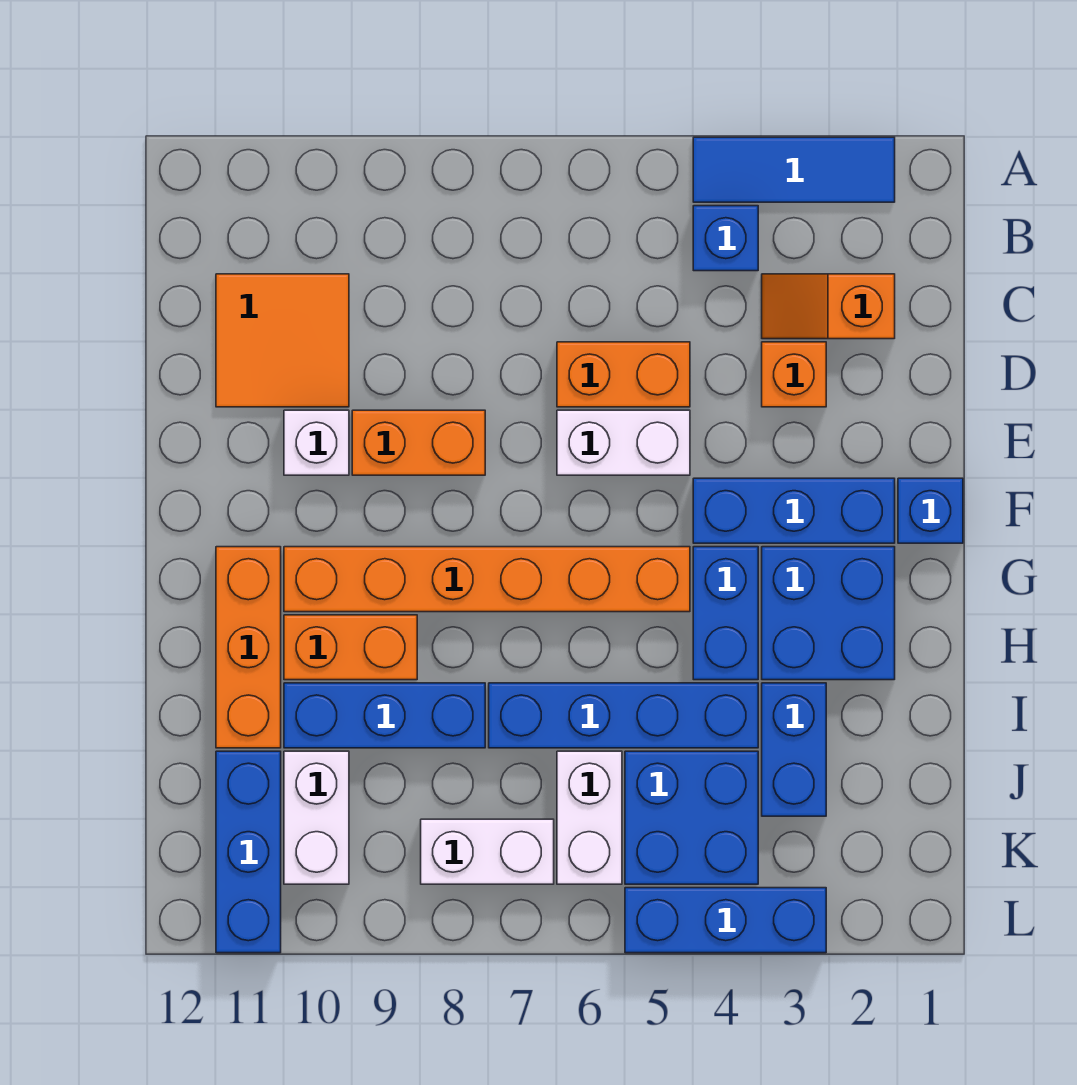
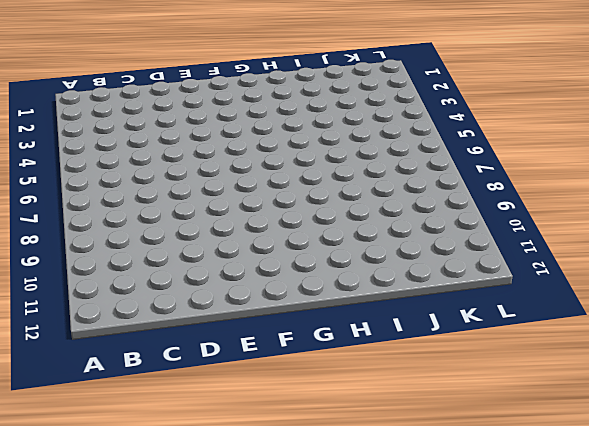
none -> blue tile A2:A4 level 1
none -> blue brick B4 level 1
none -> orange slope C2:C3 level 1 top 2

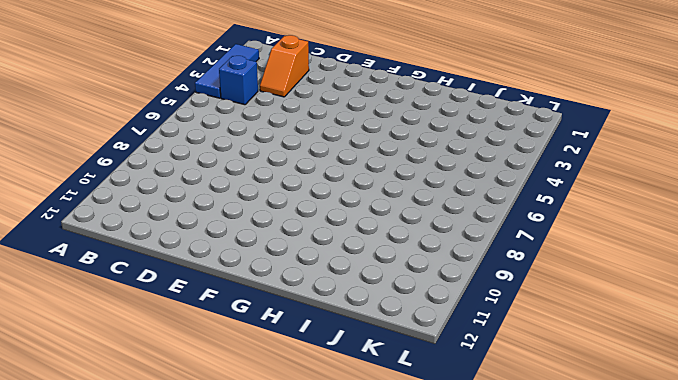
none -> orange tile C10:D11 level 1
none -> orange brick D3 level 1
none -> orange brick D5:D6 level 1

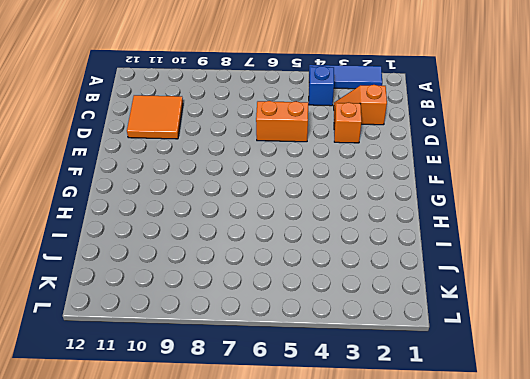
none -> white brick E5:E6 level 1
none -> orange brick E8:E9 level 1
none -> white brick E10 level 1

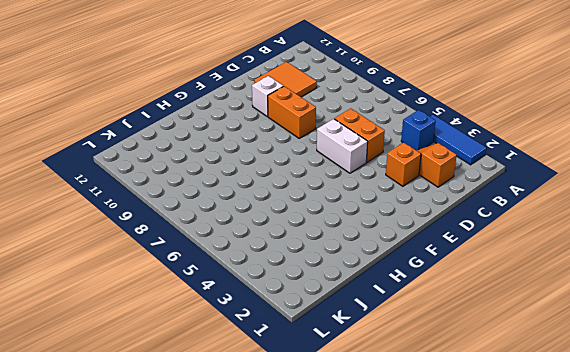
none -> blue brick F1 level 1
none -> blue brick F2:F4 level 1
none -> blue brick G2:H3 level 1

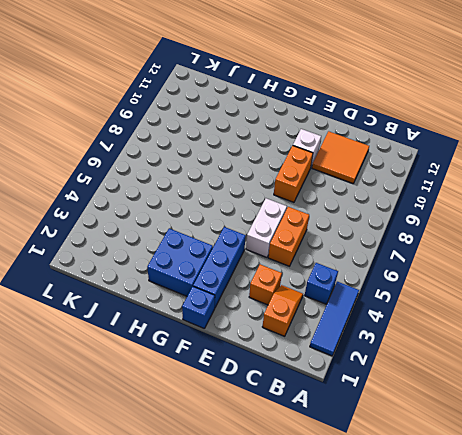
none -> blue brick G4:H4 level 1
none -> orange brick G5:G10 level 1
none -> orange brick G11:I11 level 1

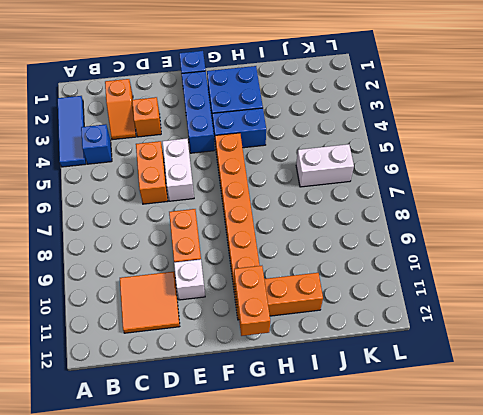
orange brick G11:G12 level 2 -> orange brick H9:H10 level 1
none -> blue brick I3:J3 level 1
none -> blue brick I4:I7 level 1
none -> blue brick I8:I10 level 1

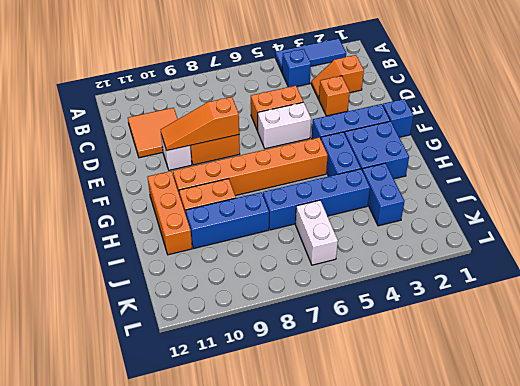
orange slope E8:E10 level 2 top 8 -> none
none -> blue brick J4:K5 level 1
none -> white brick J10:K10 level 1
none -> blue brick J11:L11 level 1

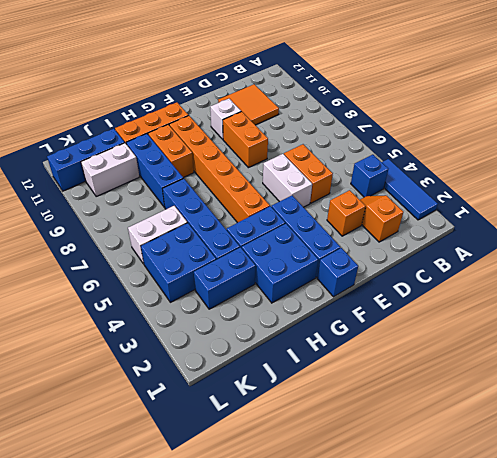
none -> white brick K7:K8 level 1
none -> blue brick L3:L5 level 1

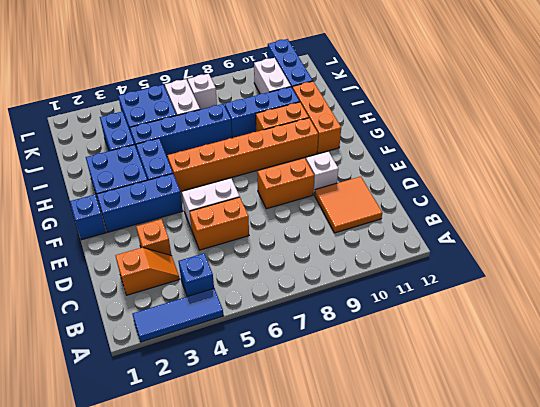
white brick K7 level 1 -> white brick K7:K8 level 1
none -> blue brick L3:L5 level 1

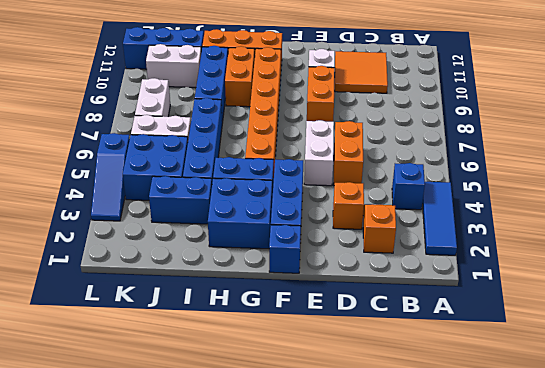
blue slope L3:L5 level 1 top 5 -> blue brick L3:L5 level 1

